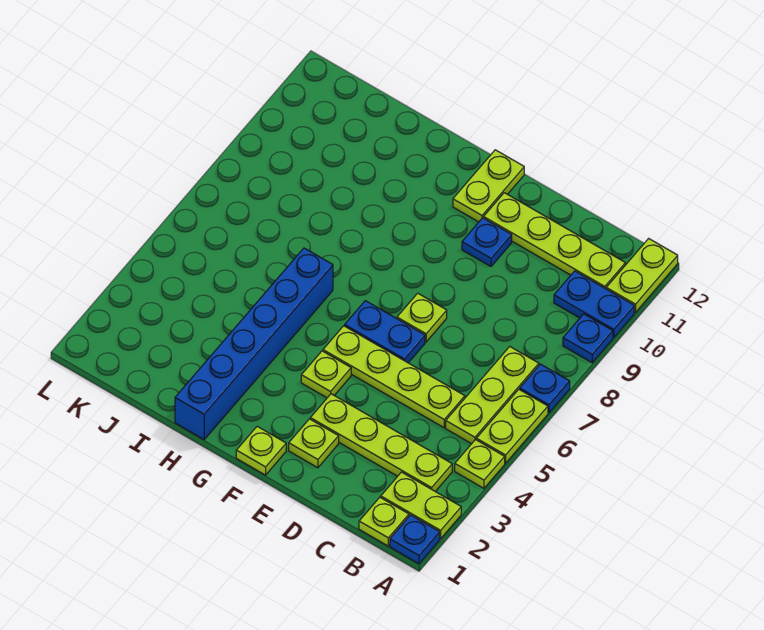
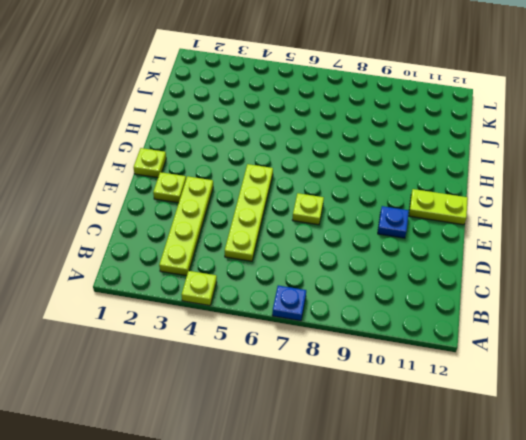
none -> blue plate A1 level 1
none -> lime plate A2:B2 level 1
none -> lime plate A5:A6 level 1

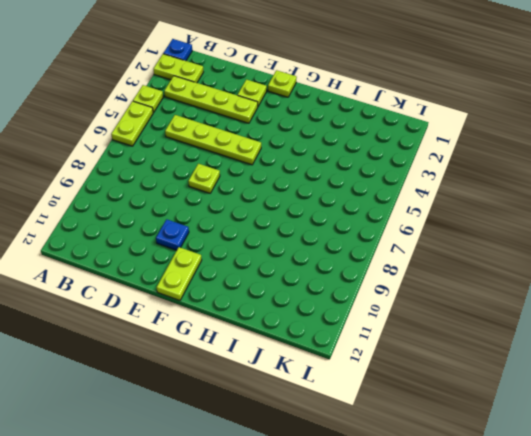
none -> blue plate A7 level 1
none -> blue plate A9 level 1
none -> blue plate A10:B10 level 1

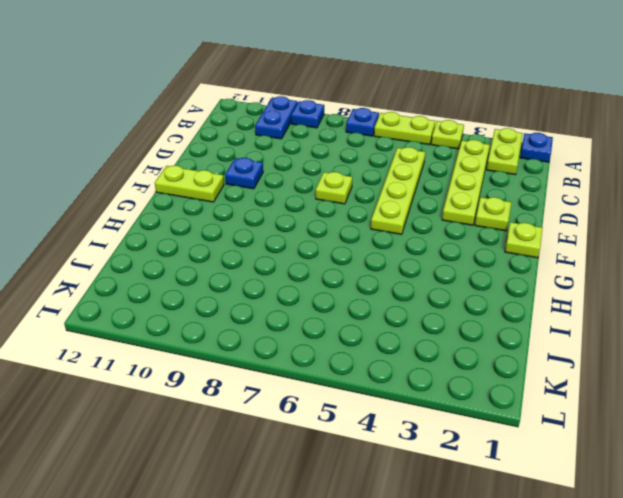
none -> lime plate A11:A12 level 1
none -> lime plate B1 level 1
none -> lime plate B5:B7 level 1

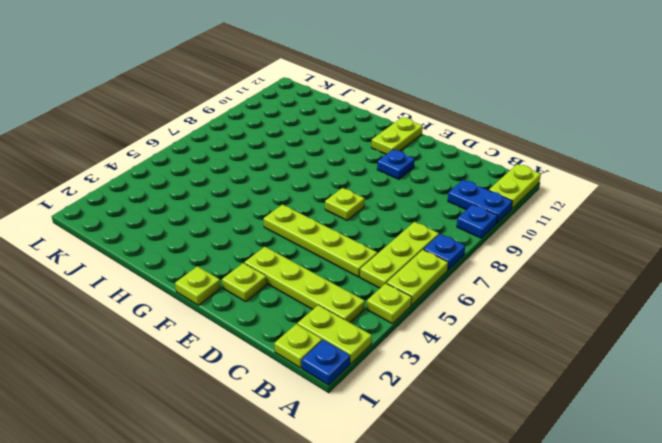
none -> lime plate B11:E11 level 1
none -> blue plate E6:F6 level 1
none -> lime plate F4 level 1

